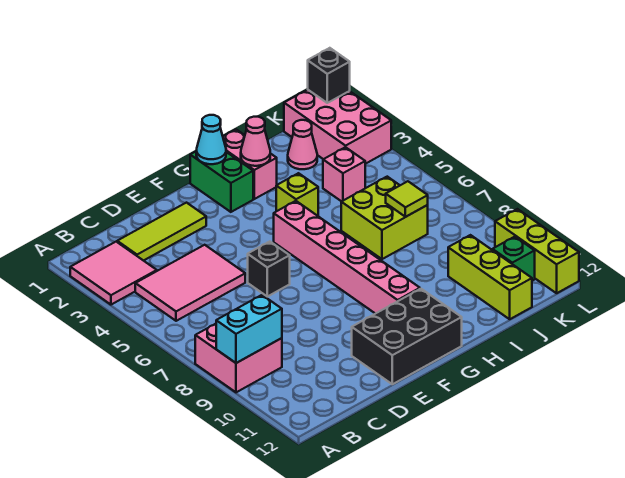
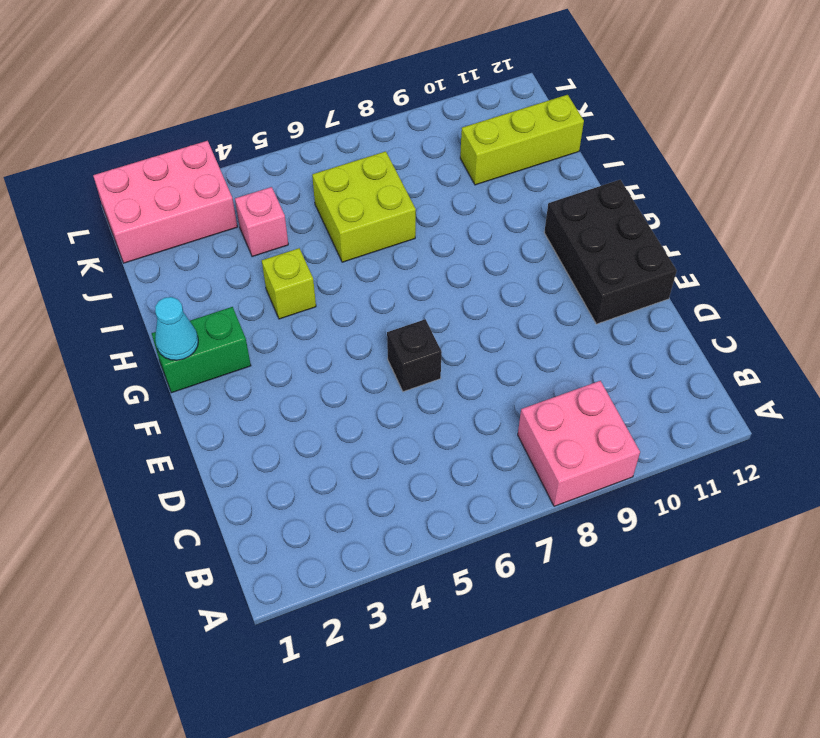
none -> pink tile A2:B3 level 1
none -> pink tile B4:D5 level 1
none -> lime tile C2:E2 level 1

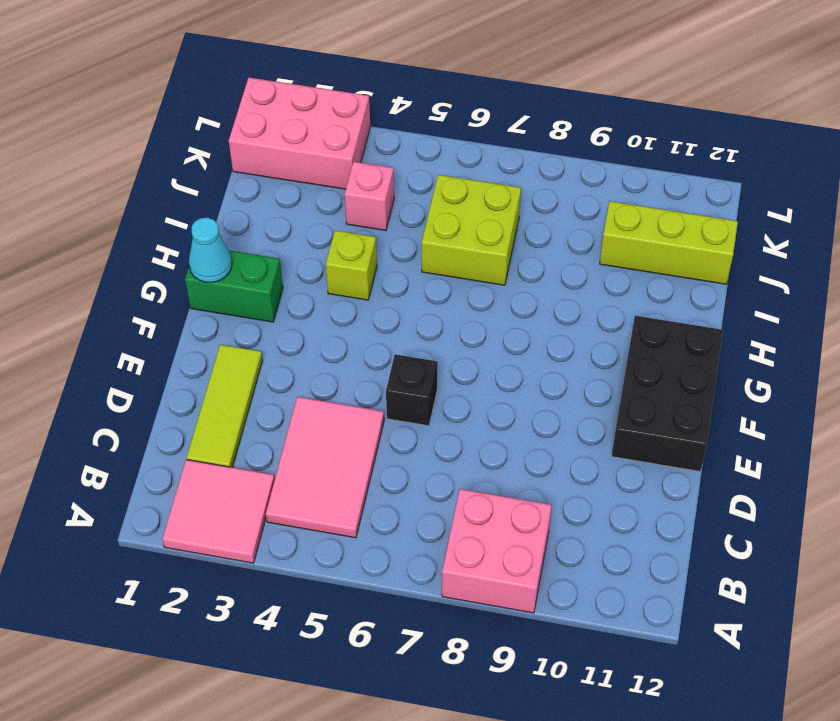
none -> pink brick G5:G10 level 1
none -> pink brick H1:H2 level 1
none -> pink cone J2 level 1

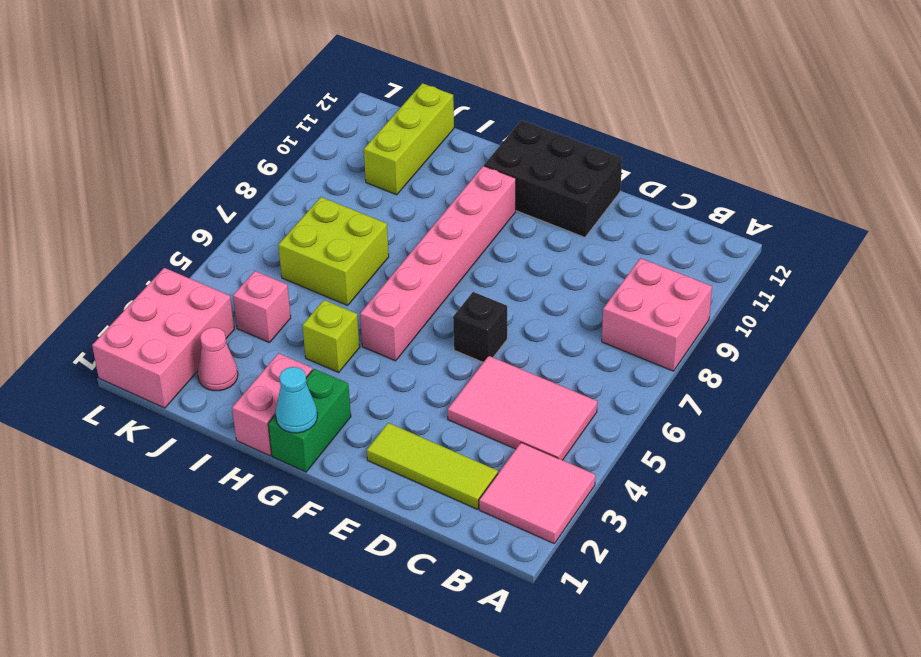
none -> green brick K11 level 1
none -> lime brick L10:L12 level 1
none -> cyan brick A9:B9 level 2

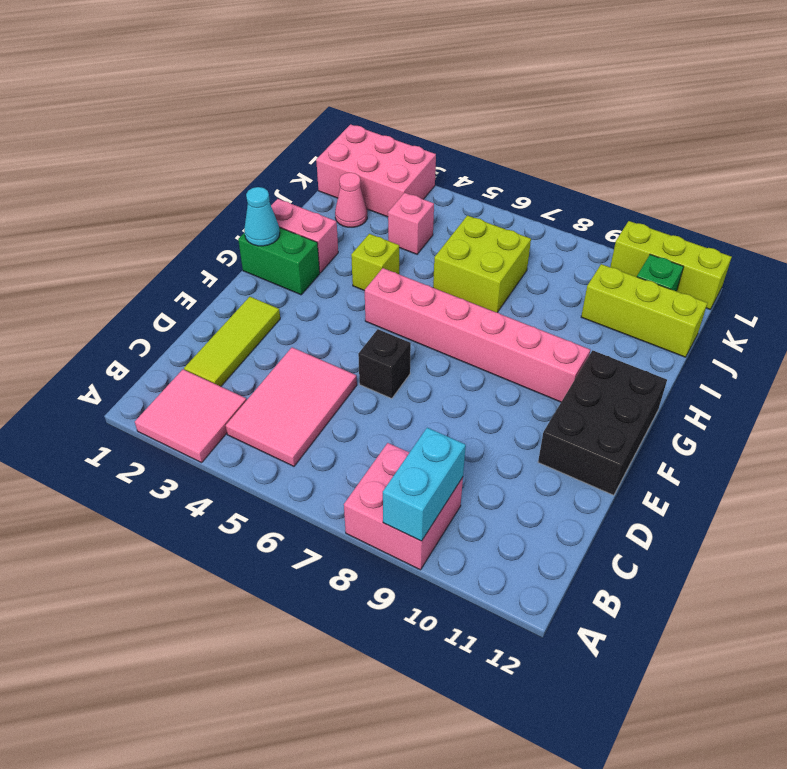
none -> pink cone H2 level 2
none -> lime tile J7 level 2
none -> black brick L1 level 2

